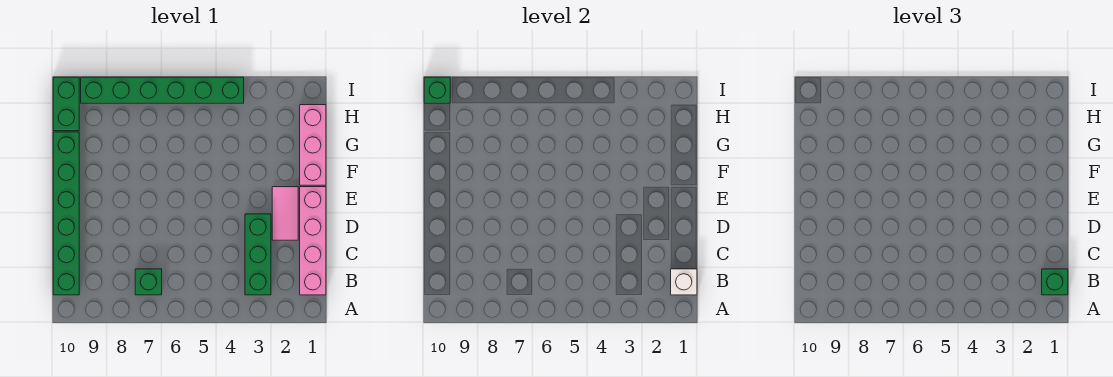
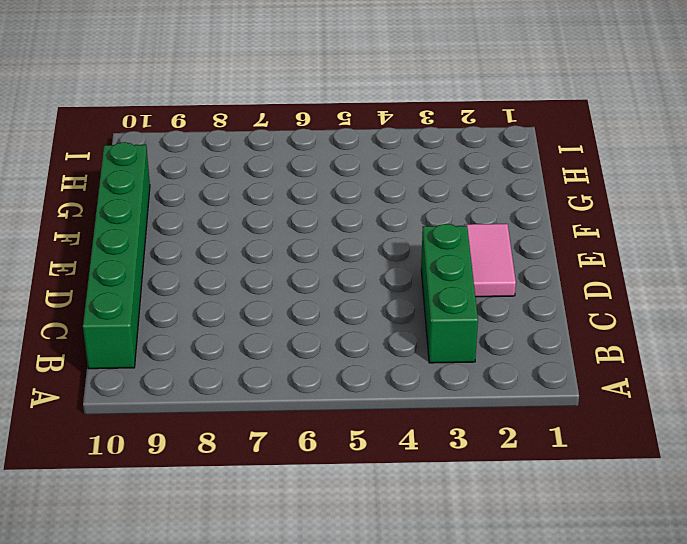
none -> pink brick B1:E1 level 1
none -> green brick B7 level 1

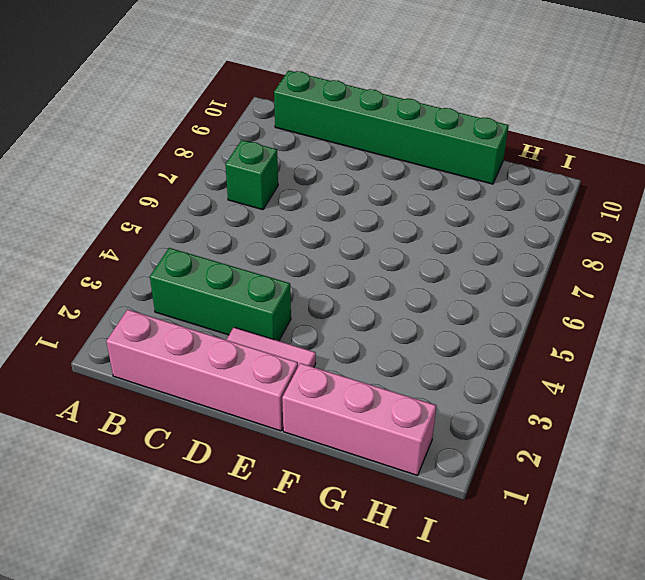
none -> green brick H10:I10 level 1
none -> green brick I4:I9 level 1

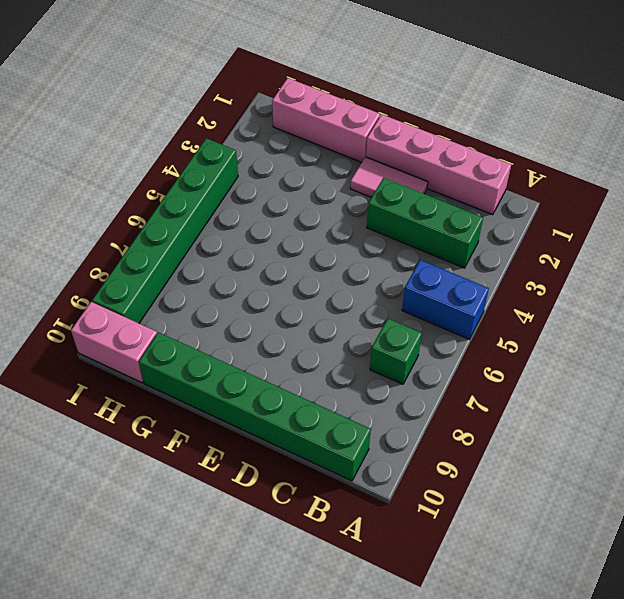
blue brick A5:B5 level 1 -> none
pink brick H10:I10 level 1 -> green brick H10:I10 level 1
none -> white brick B1 level 2
none -> green brick I10 level 2

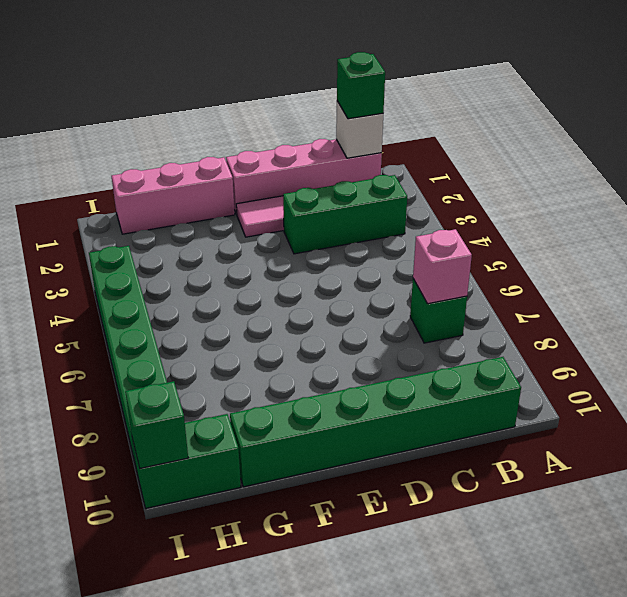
pink brick B7 level 2 -> none

